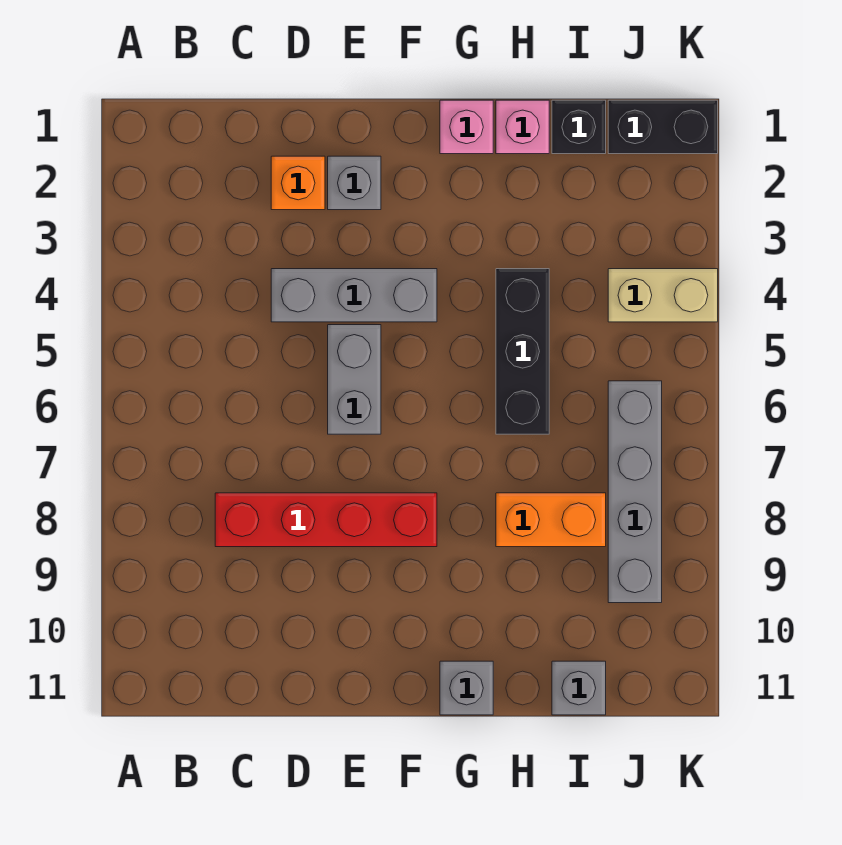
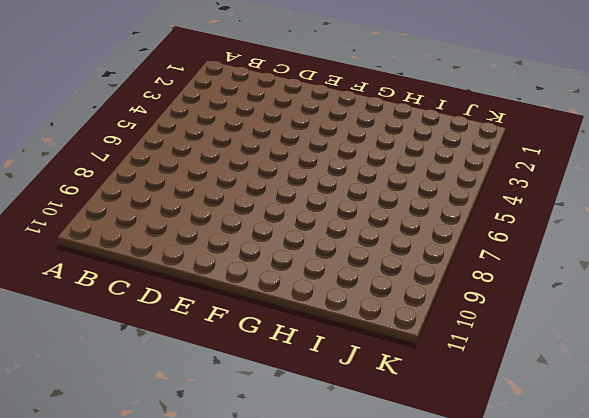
none -> red brick C8:F8 level 1
none -> orange brick D2 level 1
none -> grey brick D4:F4 level 1

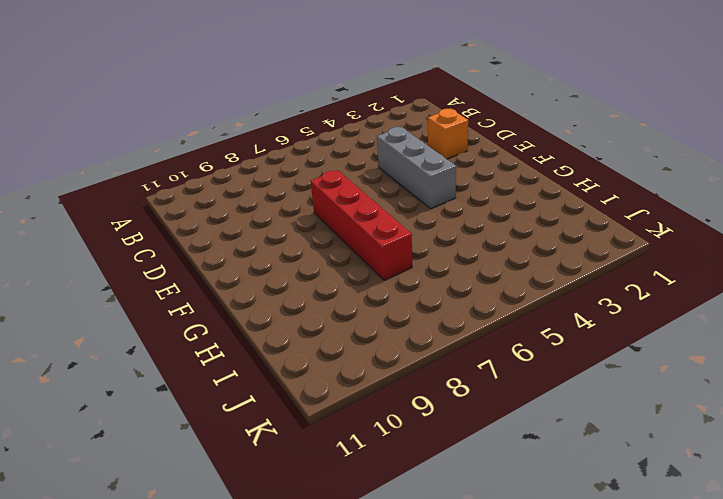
red brick E7:H7 level 1 -> red brick C8:F8 level 1
none -> grey brick E2 level 1
none -> grey brick E5:E6 level 1
none -> pink brick G1 level 1

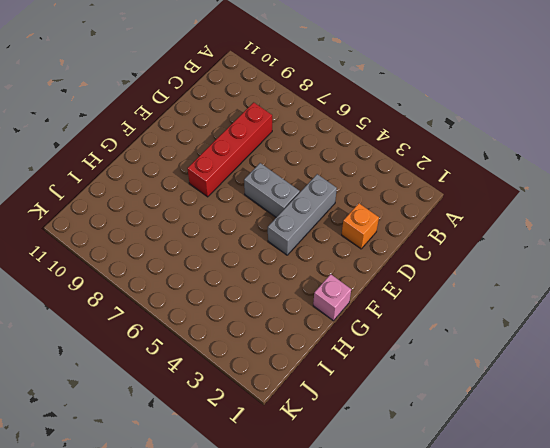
none -> grey brick E2 level 1
none -> grey brick G11 level 1
none -> pink brick H1 level 1

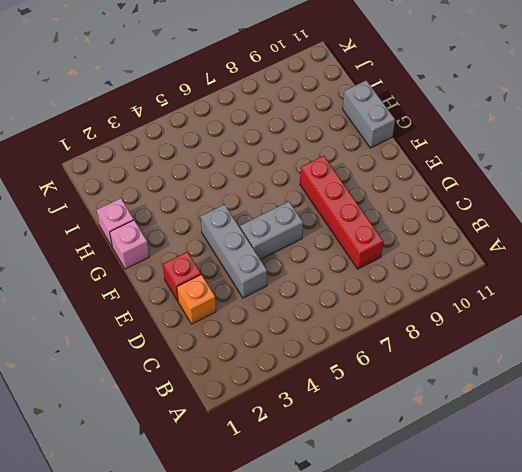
red brick E2 level 1 -> grey brick E2 level 1
grey brick G11:H11 level 1 -> grey brick G11 level 1
none -> black brick H4:H6 level 1
none -> orange brick H8:I8 level 1
none -> black brick I1 level 1

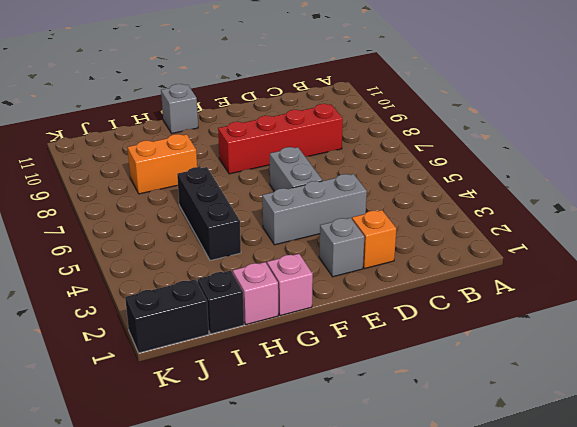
none -> grey brick I11 level 1
none -> tan brick J4:K4 level 1
none -> grey brick J6:J9 level 1

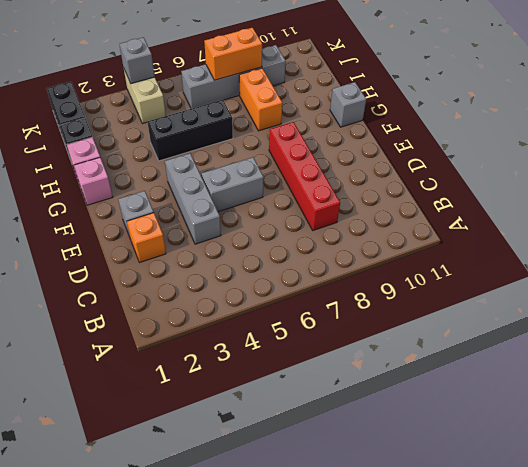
orange brick J7:J8 level 2 -> none
grey brick K4 level 2 -> grey brick I11 level 1

